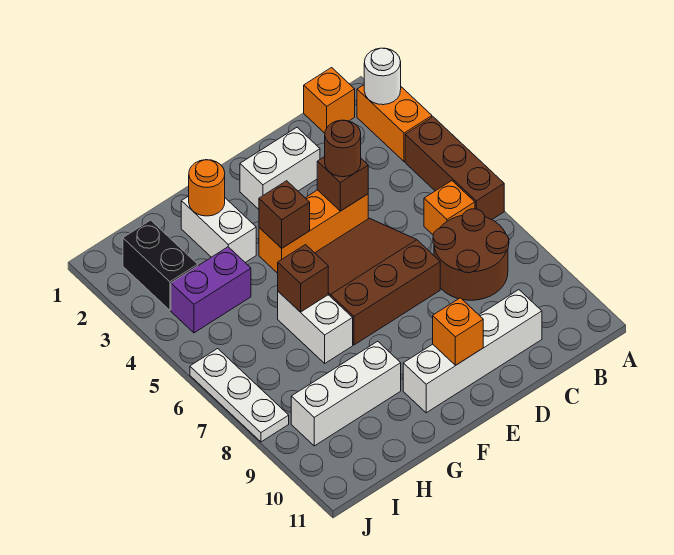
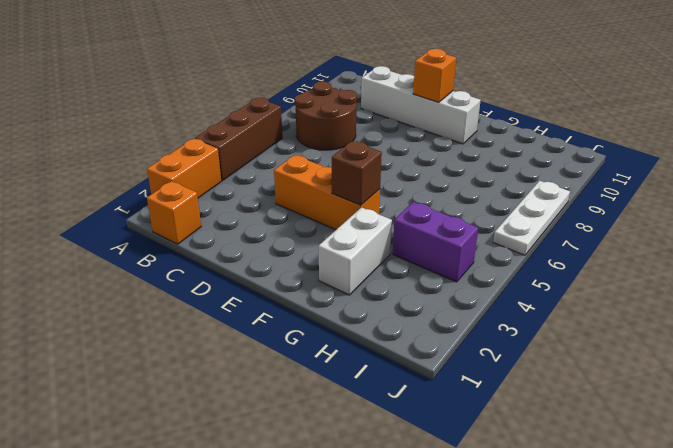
none -> orange brick B6 level 1
none -> white brick D2:E2 level 1
none -> brown slope D5:F7 level 1 top 7

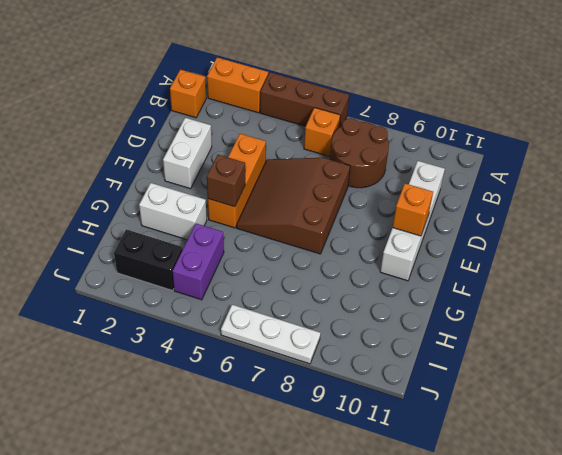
none -> white brick G6:G7 level 1
none -> white brick G9:I9 level 1
none -> white round brick A2 level 2

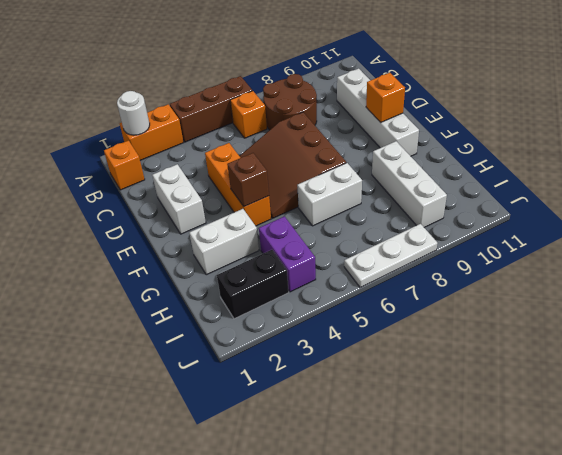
none -> brown brick D4 level 2
none -> orange round brick G2 level 2
none -> brown brick G6 level 2

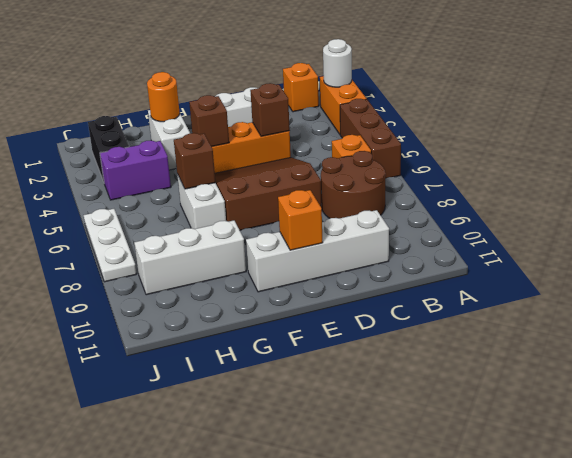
none -> brown round brick D4 level 3

